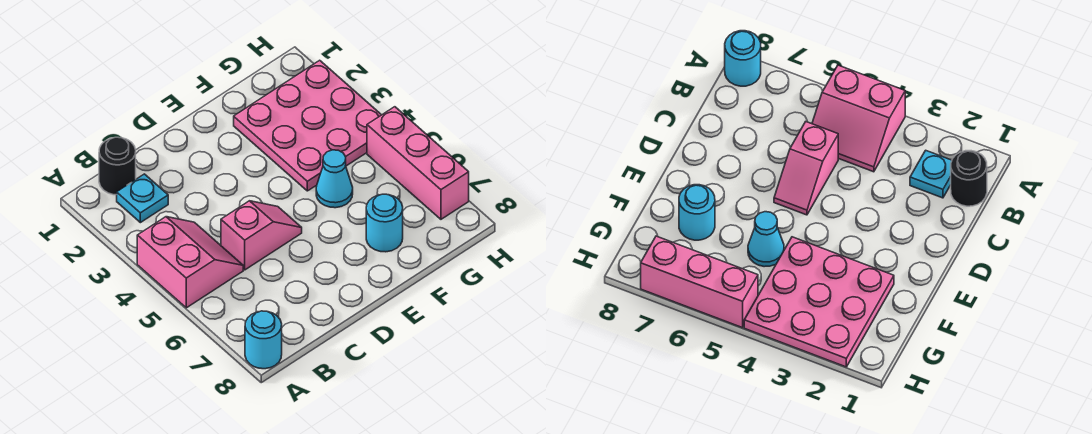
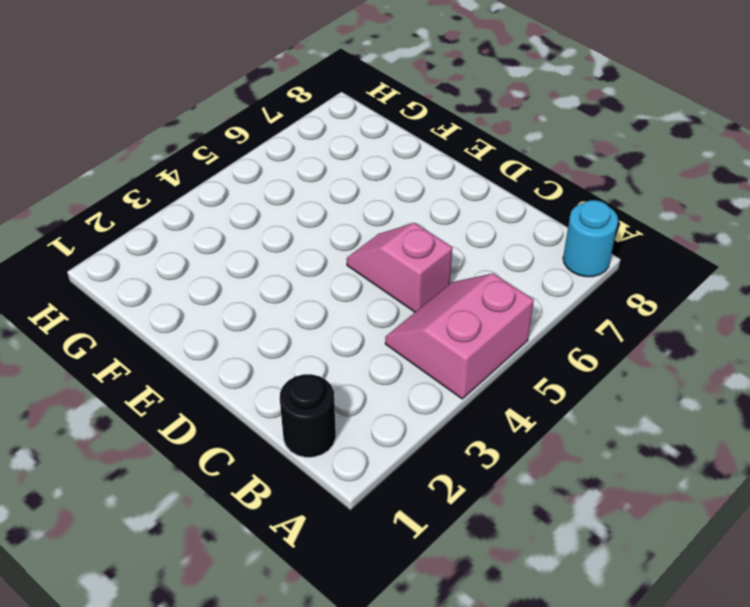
none -> cyan plate B2 level 1
none -> pink plate F2:H4 level 1

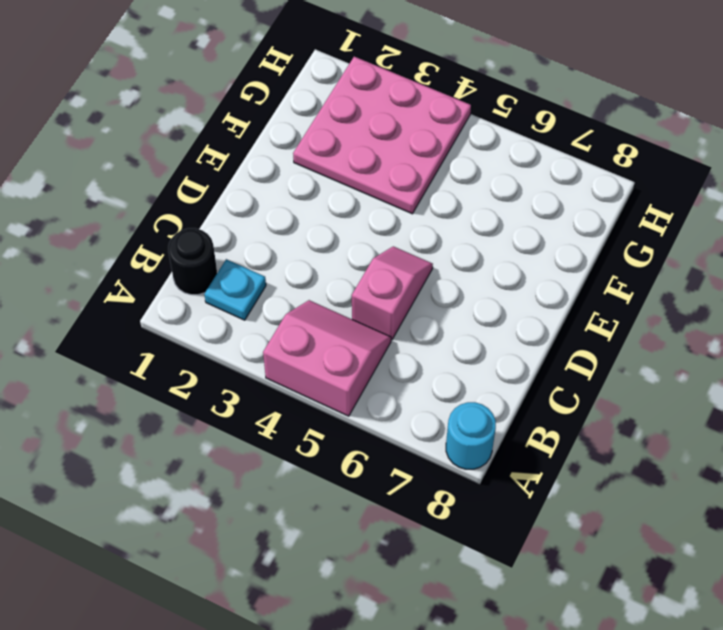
none -> cyan cone F5 level 1
none -> cyan round brick F7 level 1

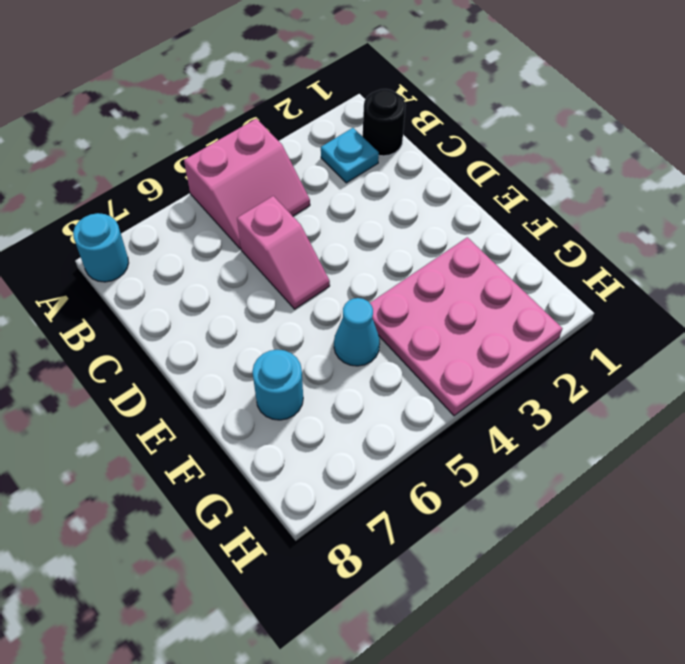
none -> pink brick H5:H7 level 1

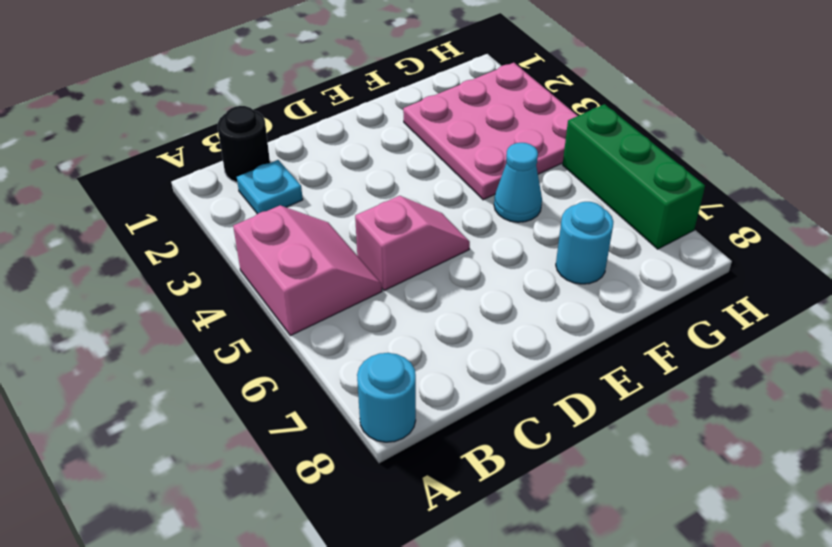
green brick H5:H7 level 1 -> pink brick H5:H7 level 1

